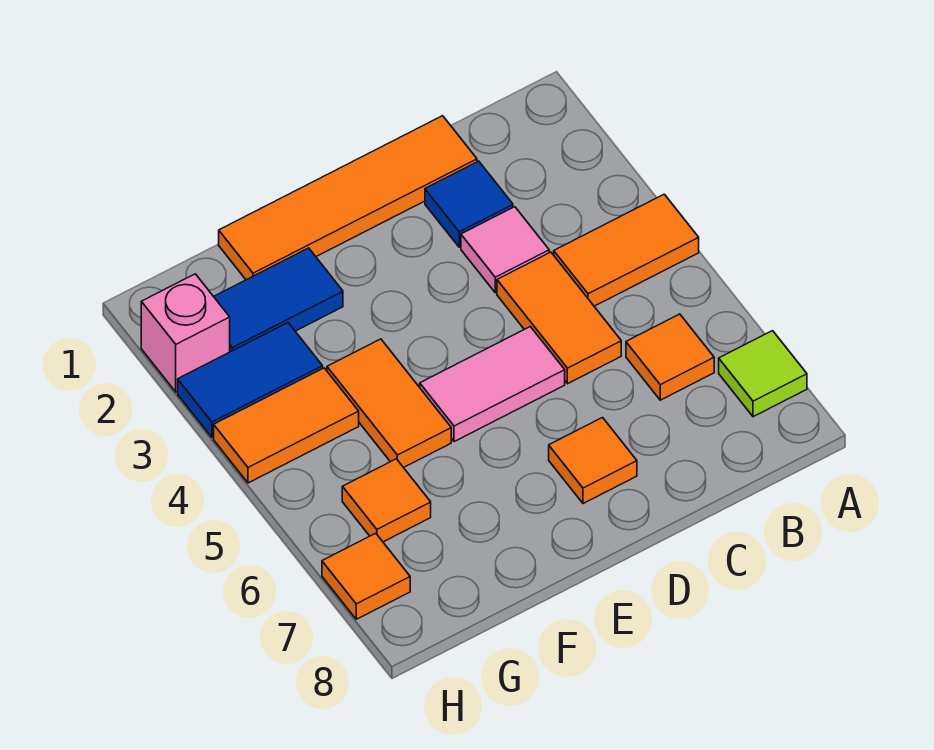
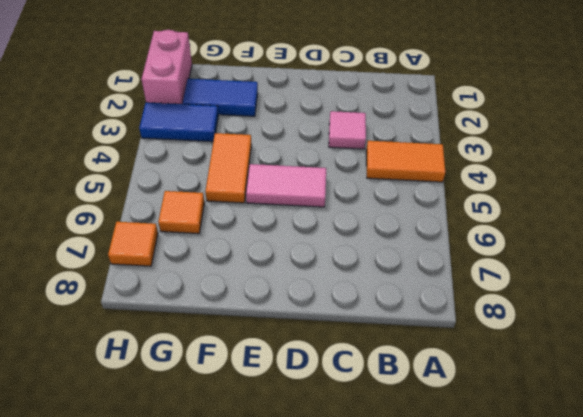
pink brick H1:H2 level 1 -> pink brick H2 level 1
none -> lime tile A7 level 1
none -> orange tile B6 level 1
none -> orange tile C1:F1 level 1

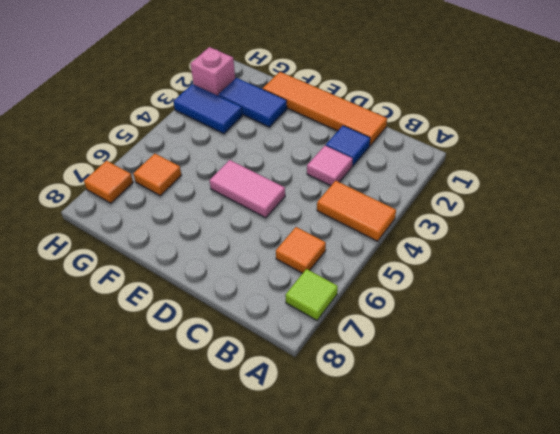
none -> orange tile C4:C5 level 1
none -> orange tile D7 level 1
none -> orange tile F4:F5 level 1

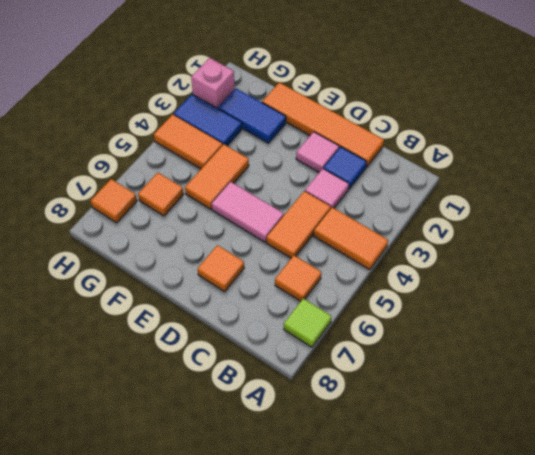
pink tile D2 level 1 -> none

